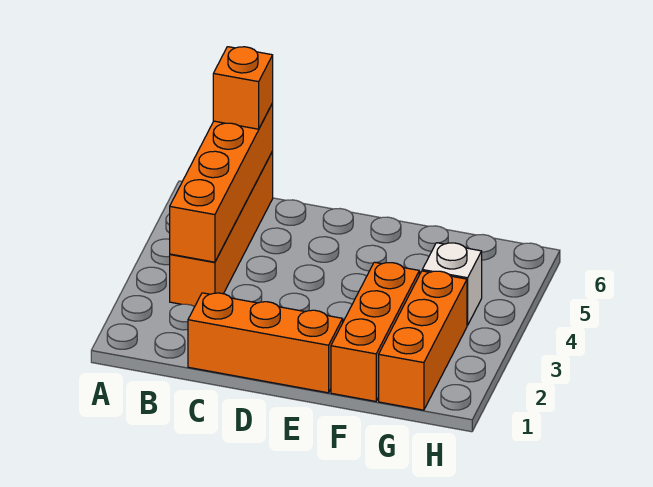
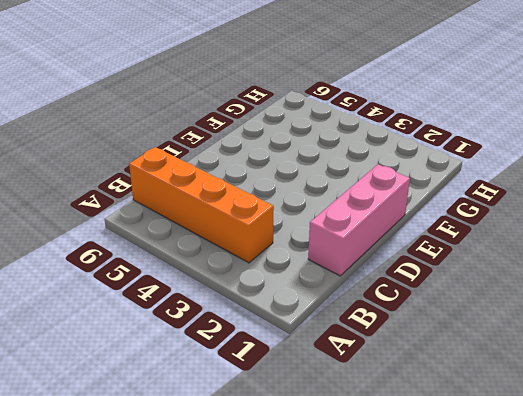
pink brick C1:E1 level 1 -> orange brick C1:E1 level 1
none -> orange brick F1:F3 level 1
none -> orange brick G1:G3 level 1

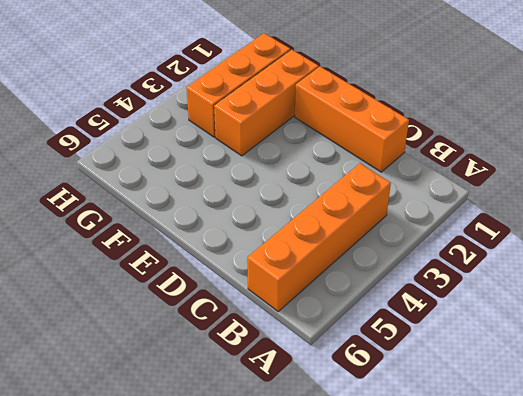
none -> white brick G4 level 1
none -> orange brick B3:B6 level 2

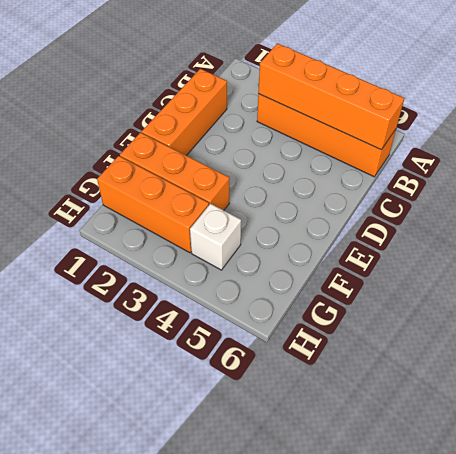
none -> orange brick B6 level 3

